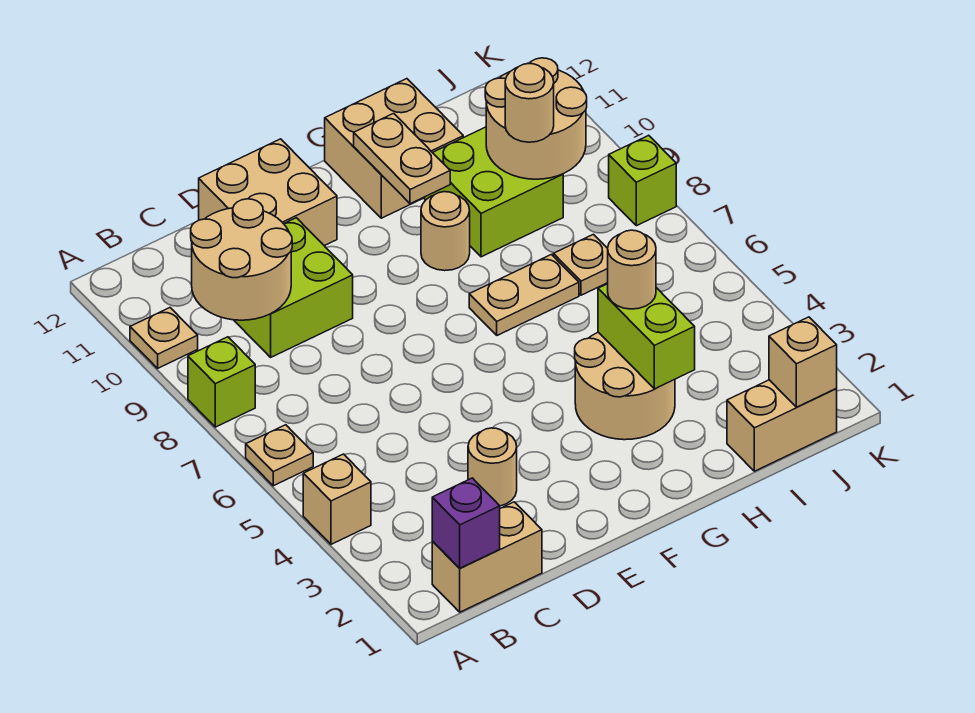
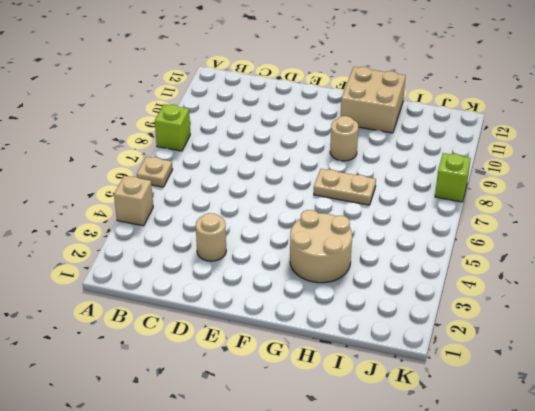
none -> tan plate A10 level 1
none -> tan brick B1:C1 level 1
none -> lime brick C9:D10 level 1

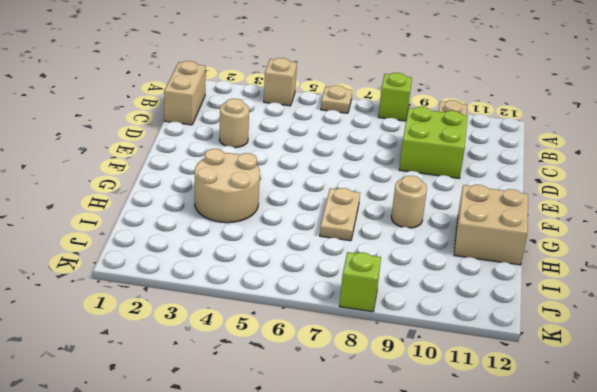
none -> tan brick D11:E12 level 1
none -> lime brick H9:I10 level 1
none -> tan brick I1:J1 level 1

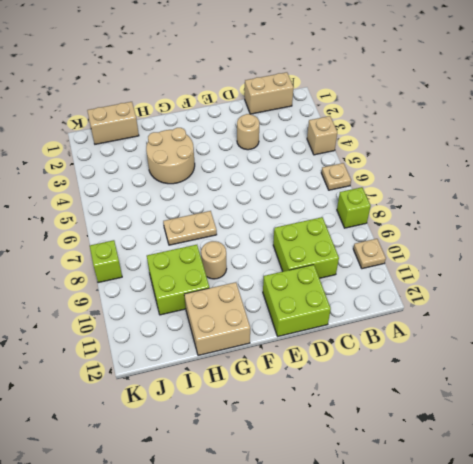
lime brick D11:E12 level 1 -> tan brick D11:E12 level 1
none -> tan plate I7 level 1
none -> purple brick B1 level 2
none -> tan round brick B9:C10 level 2

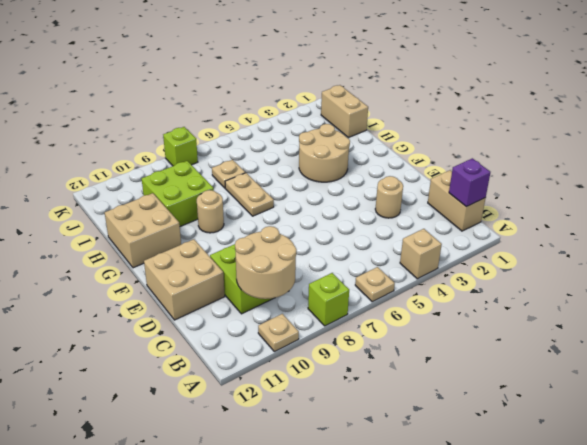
none -> tan plate G10:G11 level 2
none -> lime brick H3:H4 level 2
none -> tan round brick I9:J10 level 2

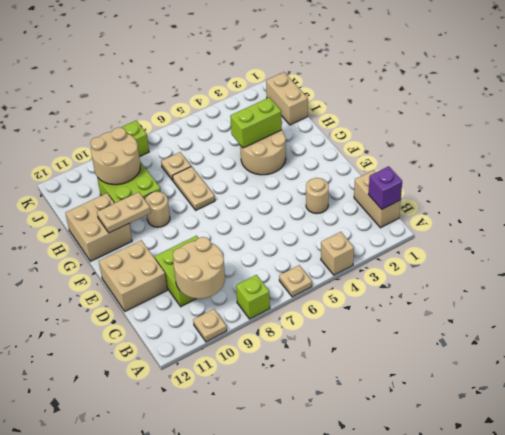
none -> tan brick J1 level 2
none -> tan round brick H4 level 3
none -> tan round brick I9 level 3

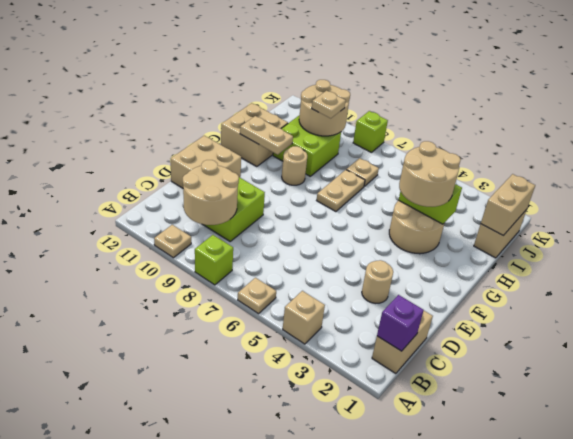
tan round brick G3:H4 level 3 -> tan round brick H4 level 3
tan brick I1:J1 level 2 -> tan brick J1 level 2
tan plate I9 level 3 -> tan round brick I9 level 3

